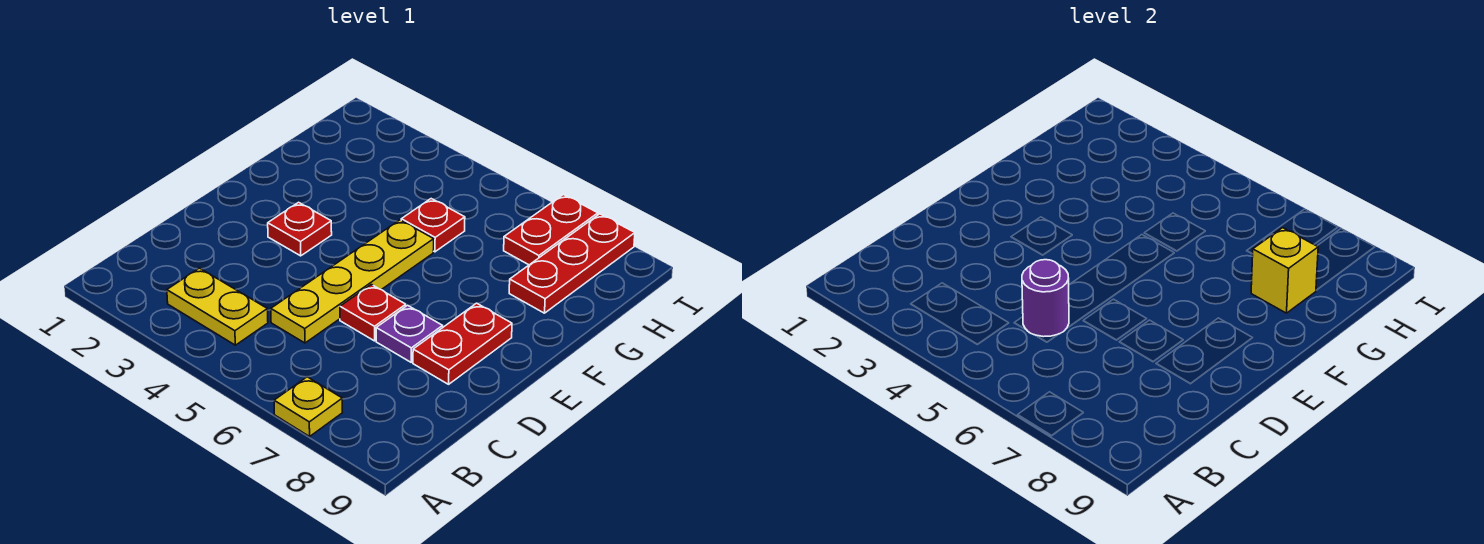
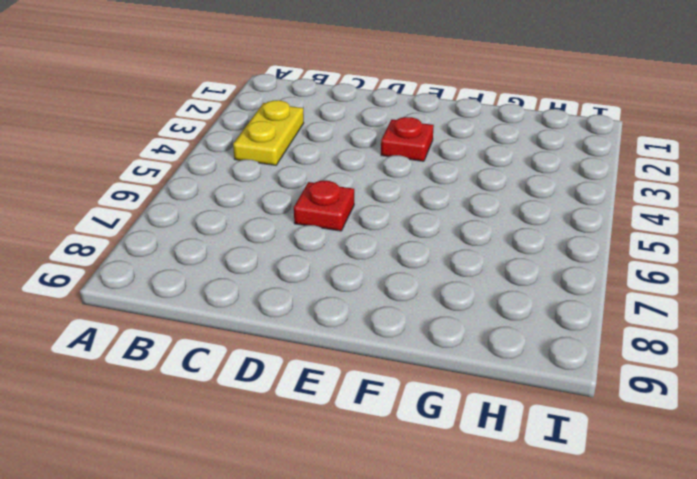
none -> yellow plate A7 level 1
none -> yellow plate C5:F5 level 1
none -> purple plate D7 level 1

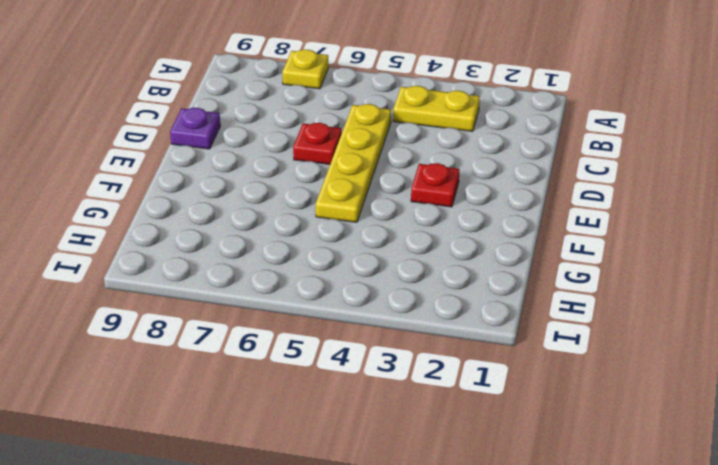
purple plate D9 level 1 -> purple plate D7 level 1
none -> red plate D8:E8 level 1
none -> red plate G5 level 1
none -> red plate G8:I8 level 1

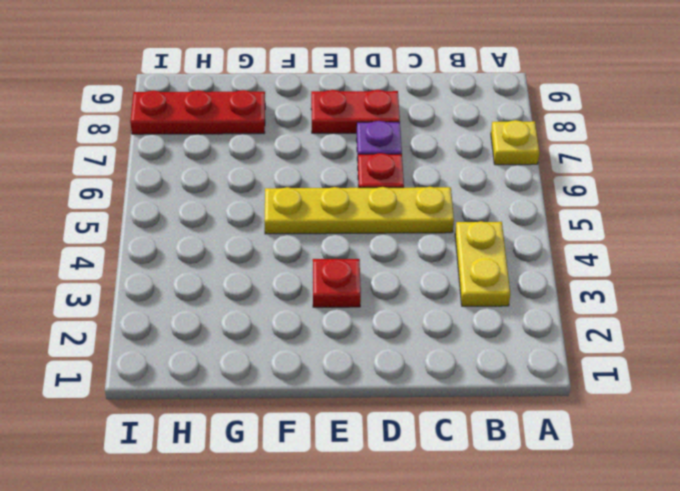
none -> red plate G5 level 1
none -> red plate H7:I7 level 1
none -> purple round brick C5 level 2

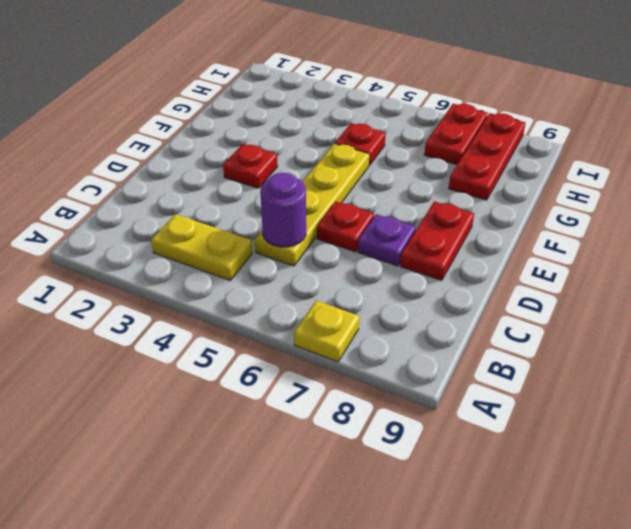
none -> yellow brick G8 level 2

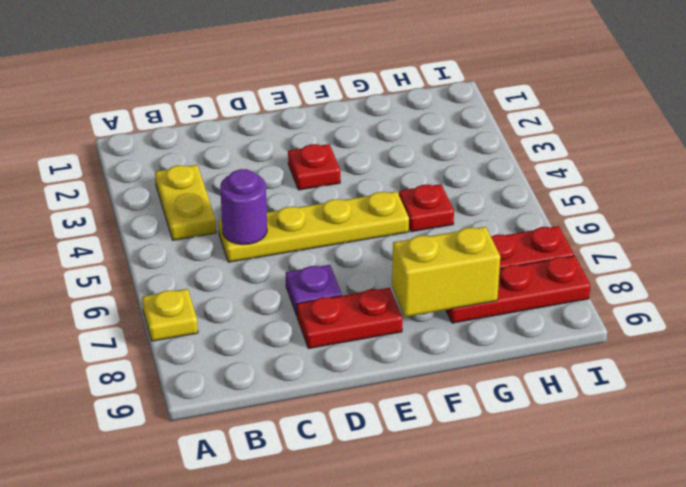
yellow brick F8:G8 level 2 -> yellow brick G8 level 2
none -> red plate D6 level 1

